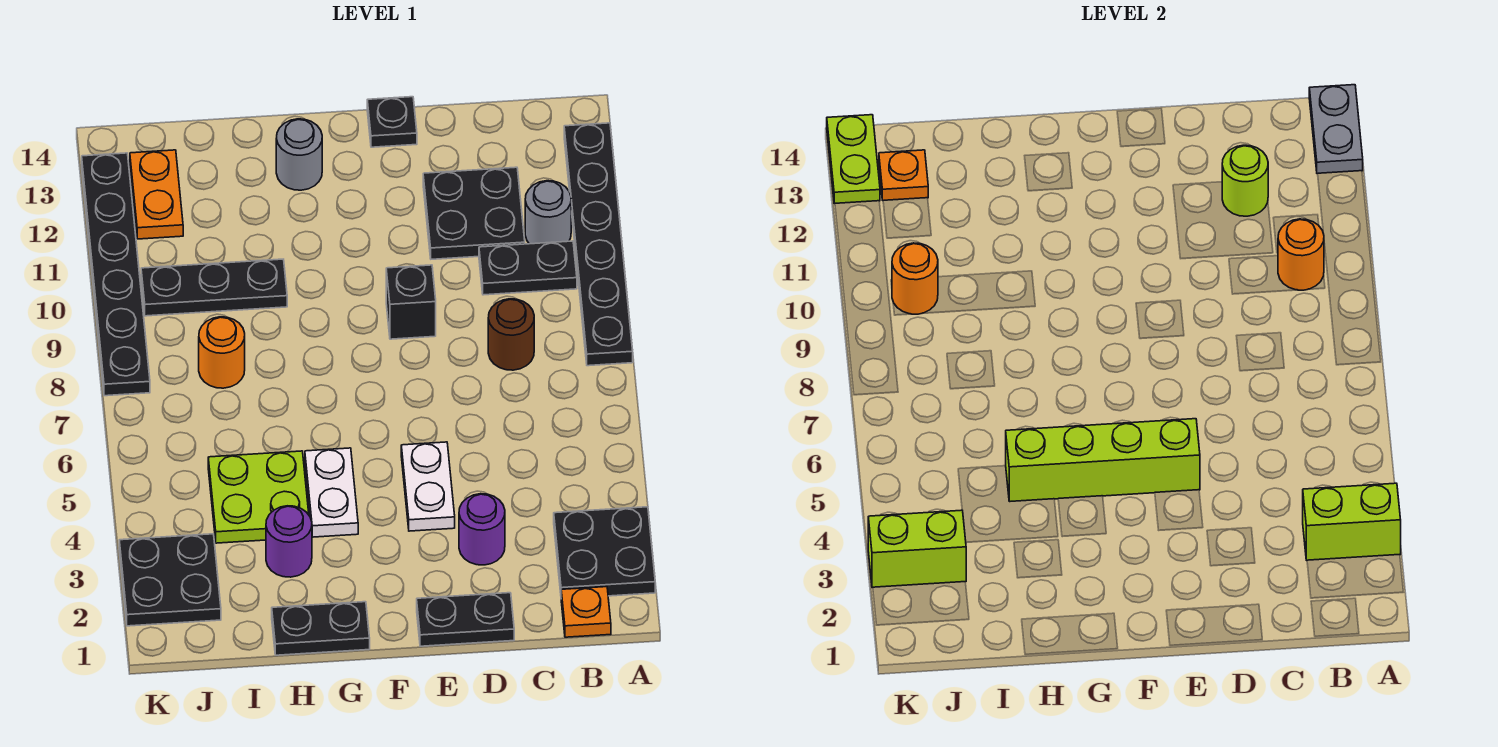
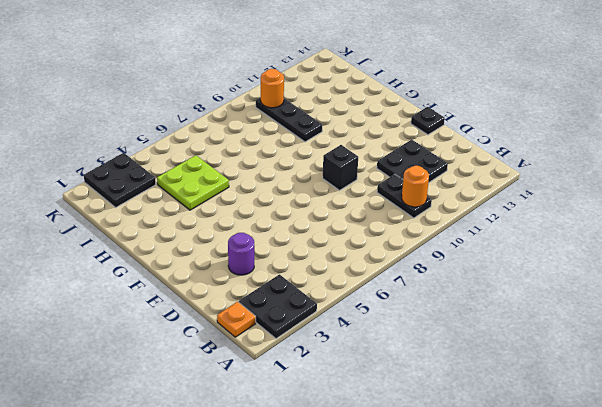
none -> black plate A8:A13 level 1
none -> grey round brick B11 level 1
none -> brown round brick C8 level 1
none -> black plate D1:E1 level 1

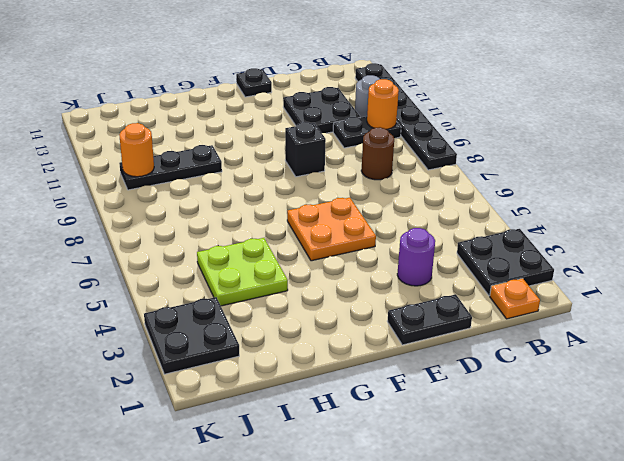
orange plate E5:F6 level 1 -> white plate E4:E5 level 1
none -> black plate G1:H1 level 1
none -> white plate G4:G5 level 1
none -> grey round brick G13 level 1
none -> purple round brick H3 level 1

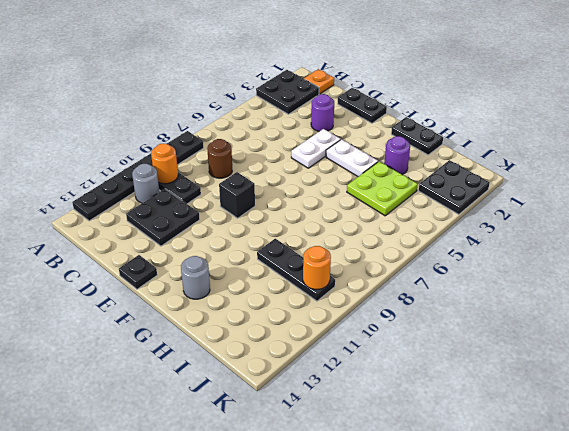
white plate F4:G4 level 1 -> white plate G4:G5 level 1
none -> orange round brick I8 level 1
none -> orange plate J12:J13 level 1
none -> black plate K8:K13 level 1
none -> lime brick A3:B3 level 2

